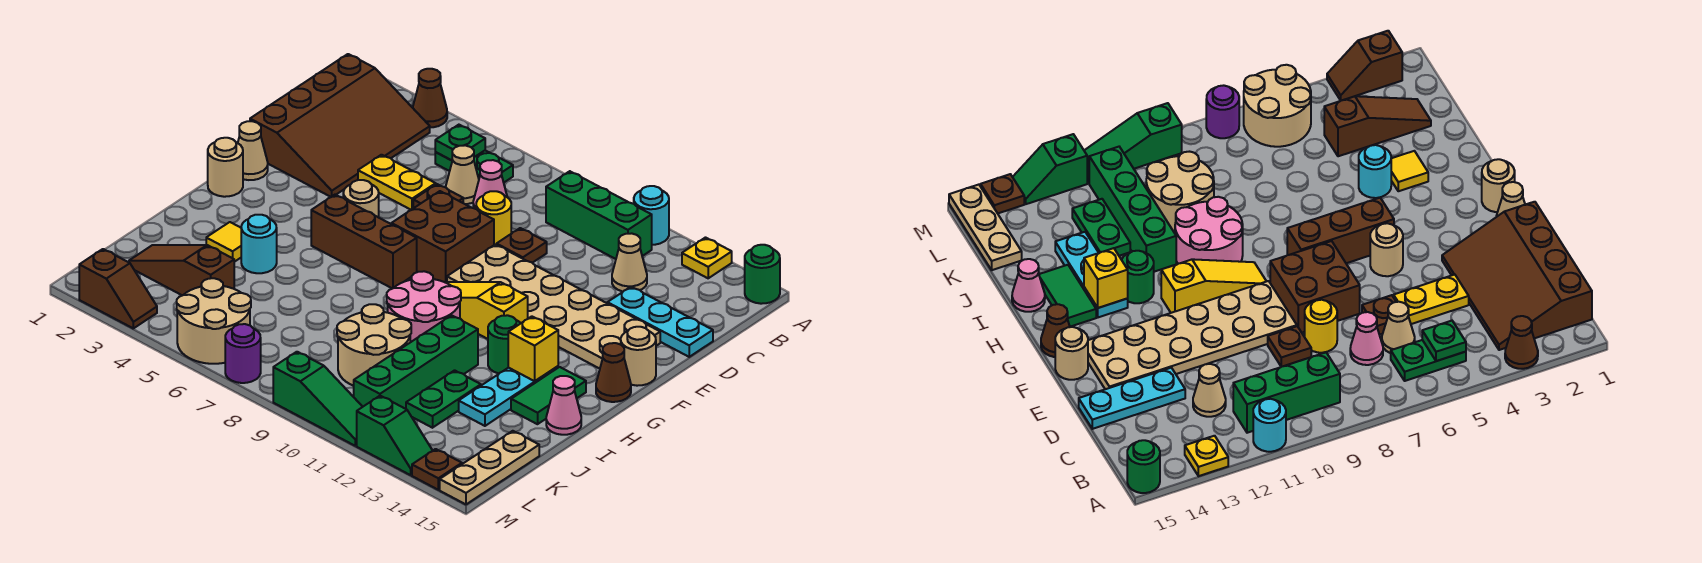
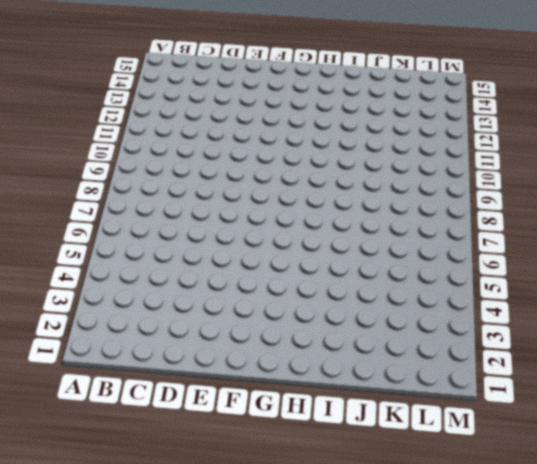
none -> brown cone A3 level 1
none -> cyan round brick A11 level 1
none -> yellow plate A13 level 1
none -> green round brick A15 level 1

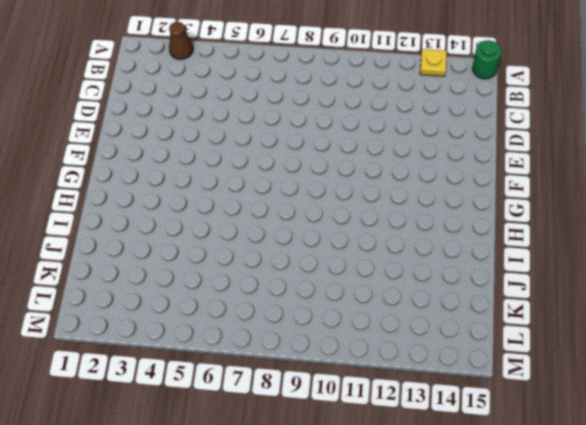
none -> cyan round brick A11 level 1
none -> brown slope B1:E3 level 1 top 1
none -> green plate B5:B6 level 1
none -> green brick B9:B11 level 1

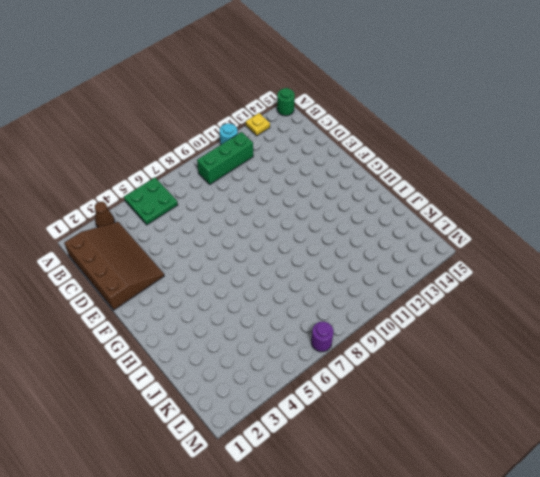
green plate A5:B6 level 1 -> green plate B5:B6 level 1
none -> tan cone C6 level 1
none -> pink cone C7 level 1
none -> tan cone C12 level 1
none -> yellow plate D4:D5 level 1

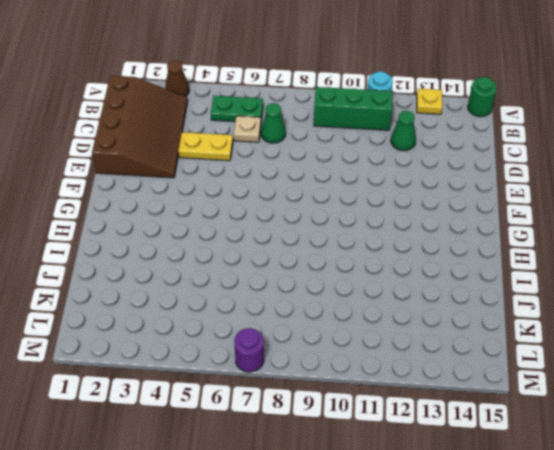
tan plate C6 level 1 -> tan cone C6 level 1
green cone C7 level 1 -> pink cone C7 level 1
green cone C12 level 1 -> tan cone C12 level 1
none -> brown plate D6 level 1
none -> yellow round brick D8 level 1
none -> brown plate D9 level 1
none -> cyan plate D13:D15 level 1

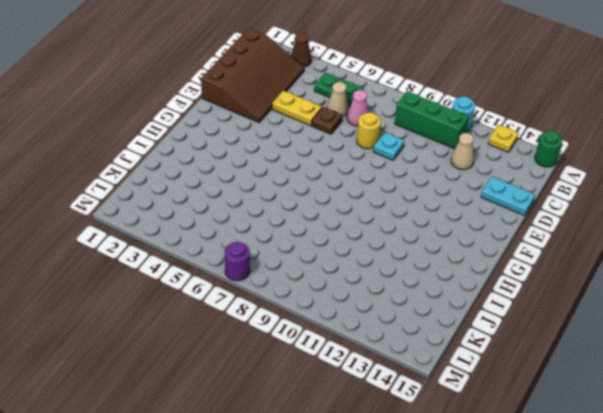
cyan plate D9 level 1 -> brown plate D9 level 1
cyan plate D14:D15 level 1 -> cyan plate D13:D15 level 1
none -> brown brick E7:F8 level 1
none -> tan plate E9:F14 level 1
none -> tan cone F1 level 1
none -> tan round brick F5 level 1

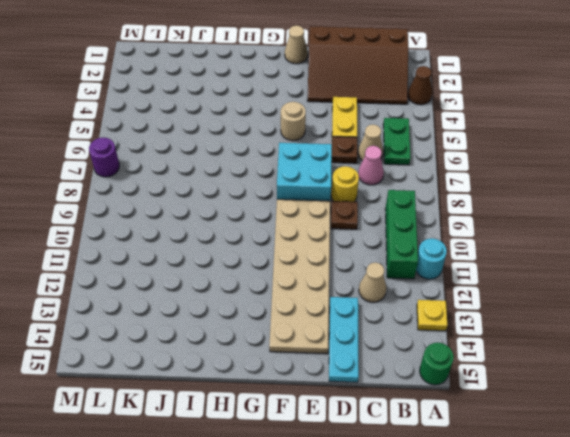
cyan brick E7:F8 level 1 -> brown brick E7:F8 level 1
none -> tan round brick F15 level 1
none -> tan round brick G1 level 1
none -> brown brick G5:G7 level 1
none -> yellow slope G9:G11 level 1 top 11

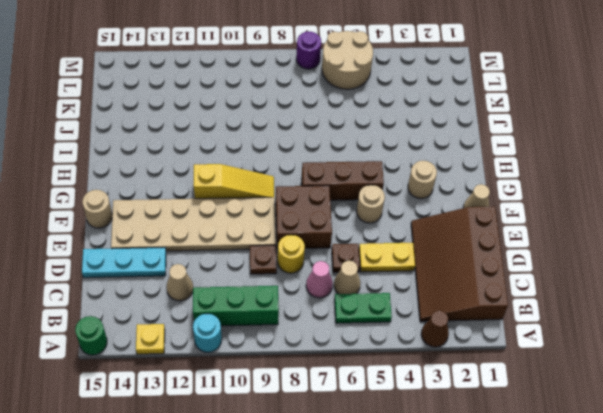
tan round brick G3 level 1 -> tan round brick G1 level 1
none -> brown cone G15 level 1
none -> pink round brick H9:I10 level 1
none -> green round brick H12 level 1
none -> cyan plate H13:J13 level 1

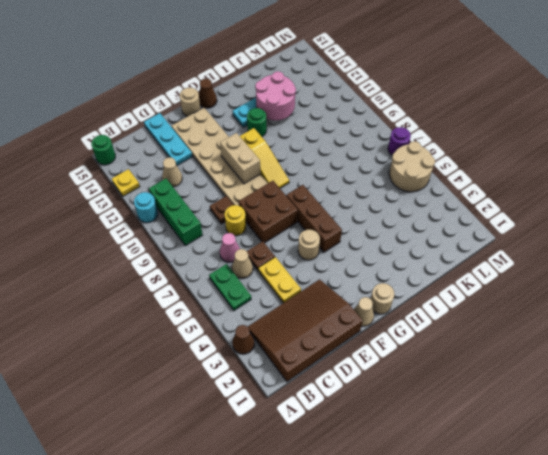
tan brick F10:F11 level 2 -> none
pink round brick I12:J13 level 2 -> pink round brick H9:I10 level 1
none -> green tile H14:I14 level 1
none -> yellow tile I3 level 1
none -> cyan round brick I4 level 1
none -> green brick I11:L11 level 1

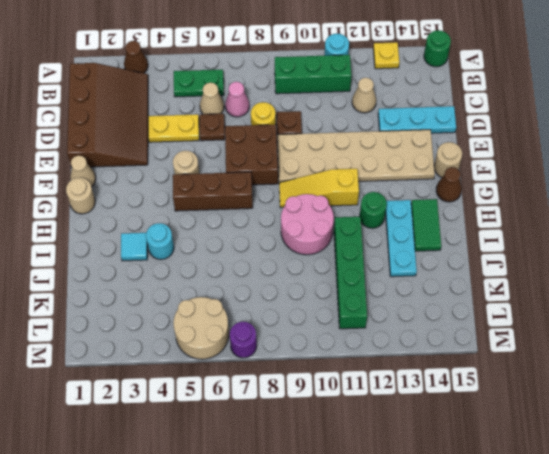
cyan tile I3 level 1 -> yellow tile I3 level 1
none -> pink cone I15 level 1
none -> tan round brick J9:K10 level 1
none -> green plate J12:K12 level 1
none -> brown slope K2:K4 level 1 top 4

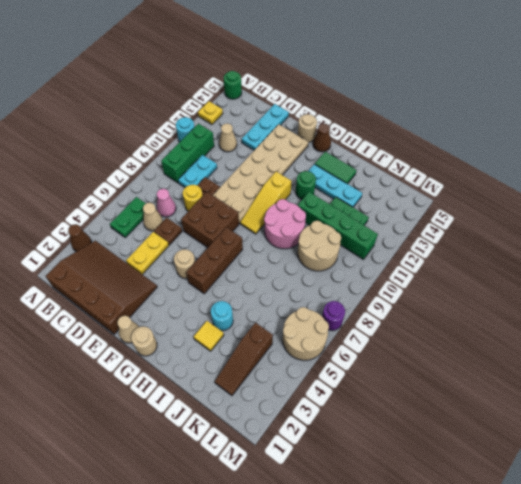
cyan plate C9:C10 level 1 -> none
none -> pink cone I15 level 1
none -> tan plate K15:M15 level 1
none -> brown slope M2:M3 level 1 top 2
none -> green slope M9:M11 level 1 top 9

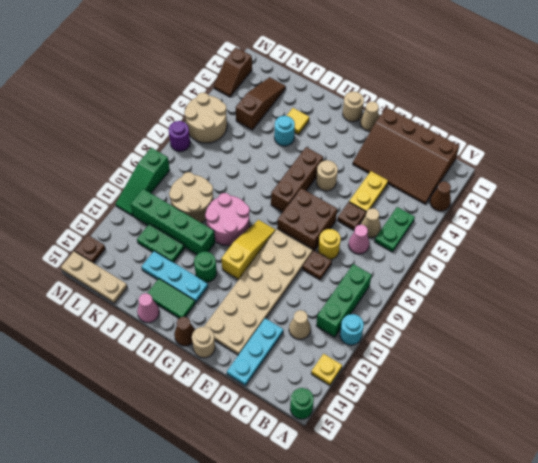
none -> green slope M12:M13 level 1 top 12
none -> green plate B5 level 2
none -> yellow brick H13 level 2

